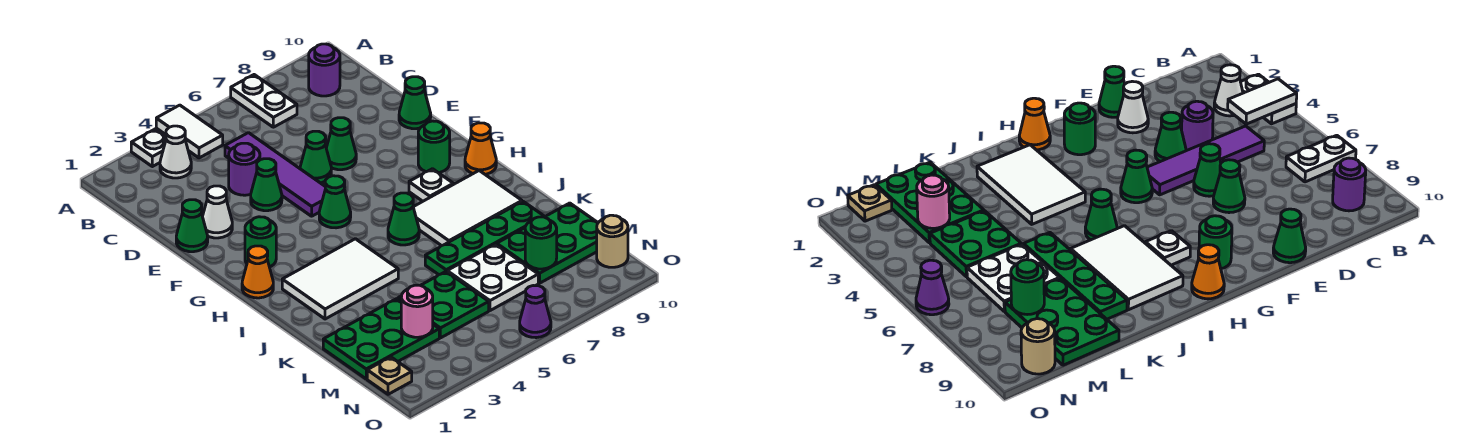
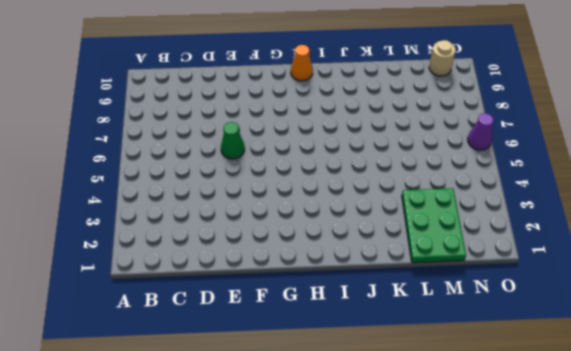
none -> white plate A3:A4 level 1
none -> white plate A7:B7 level 1
none -> white cone B3 level 1
none -> purple round brick B9 level 1

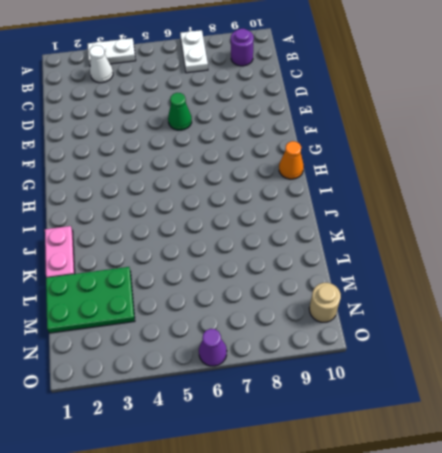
pink plate J1:K1 level 1 -> none
none -> purple tile C5:F5 level 1
none -> purple round brick D4 level 1
none -> green cone E1 level 1
none -> white cone E2 level 1

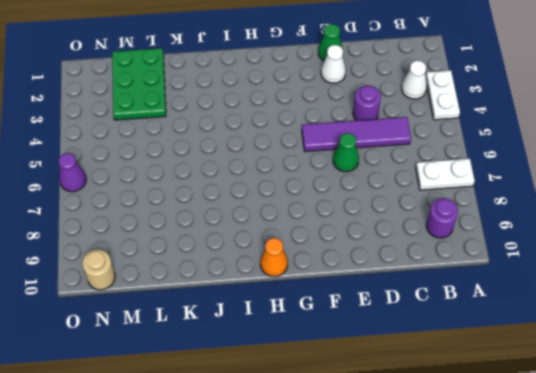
none -> green cone E4 level 1
none -> green cone E7 level 1
none -> green cone E10 level 1
none -> green round brick G2 level 1

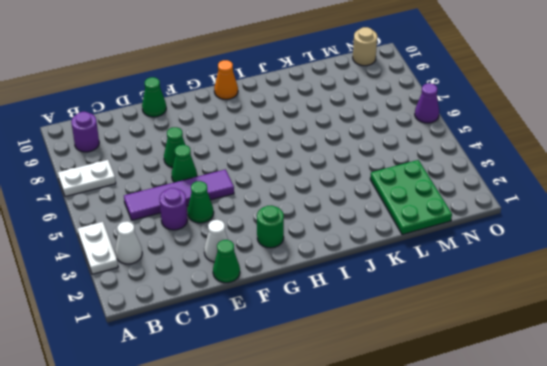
none -> green cone G5 level 1
none -> green round brick G9 level 1
none -> orange cone H1 level 1
none -> white plate H8 level 1

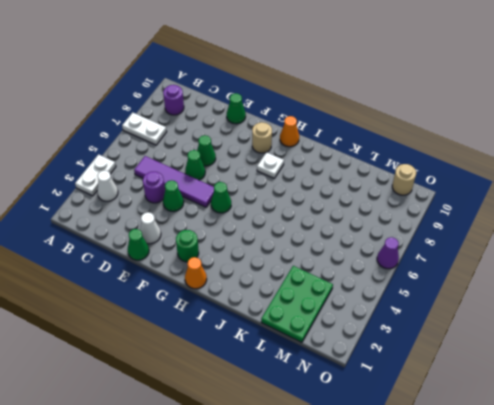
tan round brick G9 level 1 -> green round brick G9 level 1
none -> white tile I2:J4 level 1
none -> green cone I6 level 1
none -> white tile I7:J9 level 1
none -> green plate K6:K9 level 1

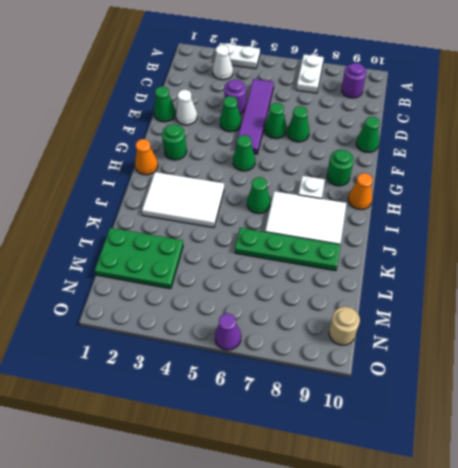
none -> green plate L4:M5 level 1
none -> white plate L6:M7 level 1
none -> green plate L8:M10 level 1
none -> tan plate N1 level 1

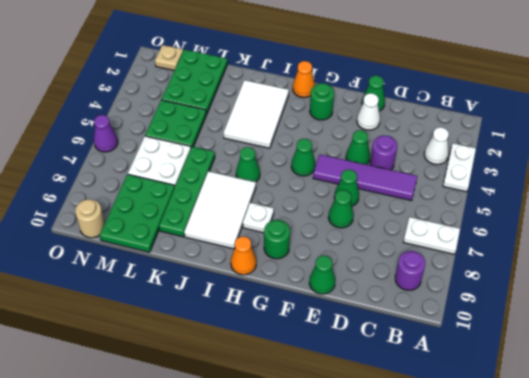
none -> white tile A4:B4 level 2
none -> pink round brick M3 level 2
none -> green round brick M8 level 2

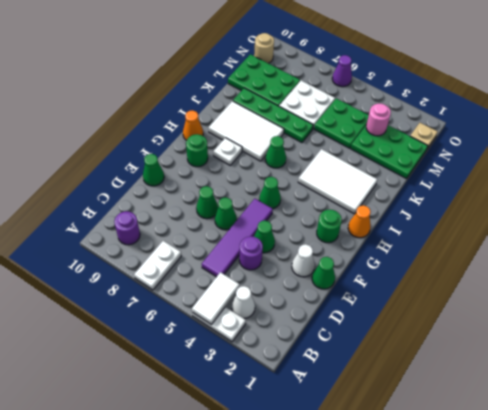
none -> green round brick M8 level 2

